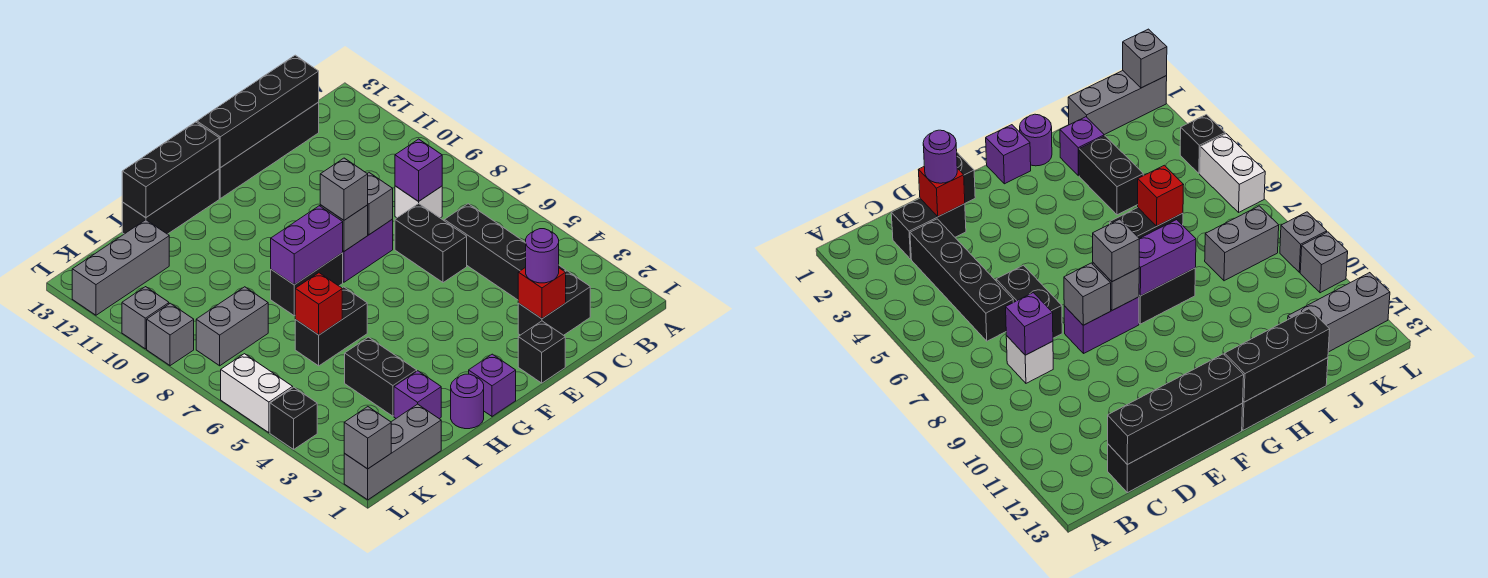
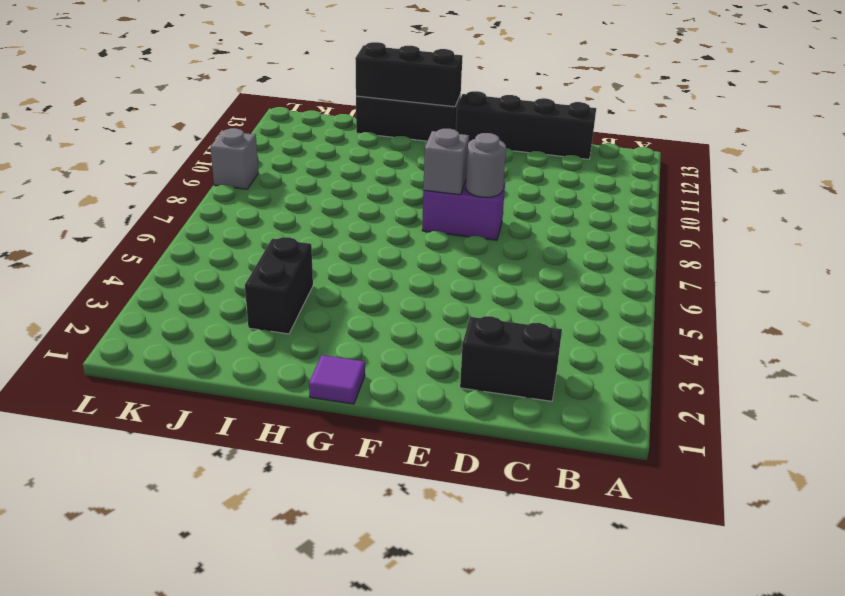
grey round brick E8 level 2 -> grey brick E8 level 2
purple tile G1 level 1 -> purple brick G1 level 1
none -> black brick C3:C6 level 1
none -> white brick C8 level 1
none -> black brick D6:D7 level 1
none -> black brick E1 level 1

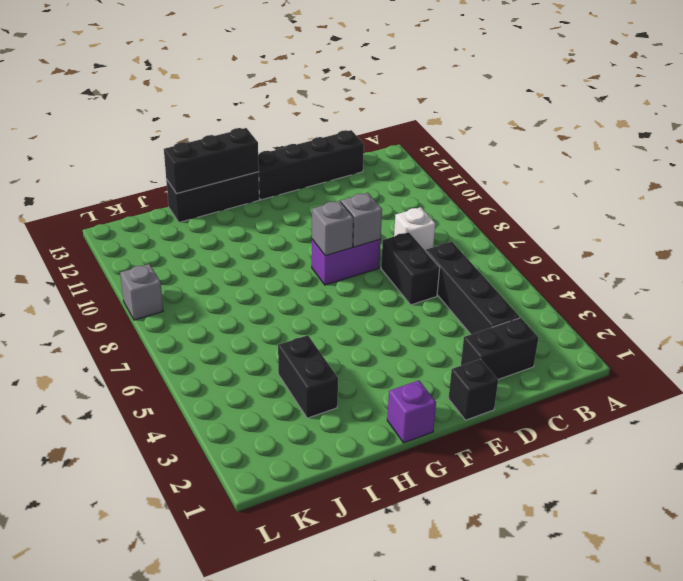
none -> black brick G8:H8 level 1
none -> purple round brick H1 level 1
none -> black brick H6:I6 level 1
none -> purple brick I2 level 1

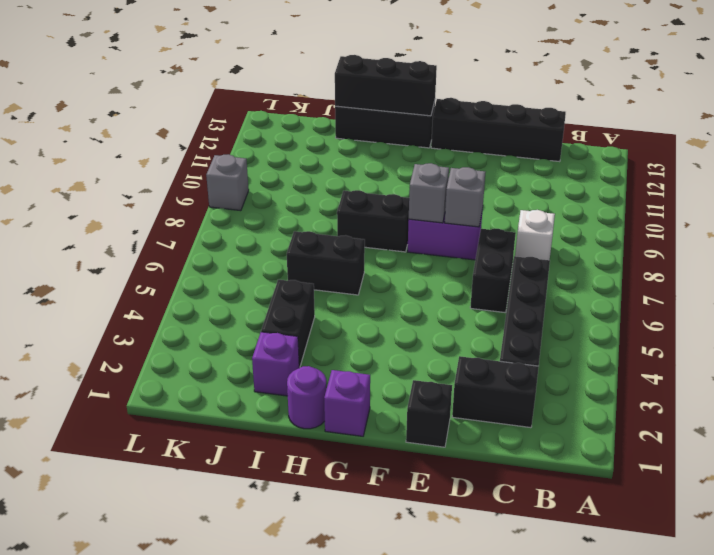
none -> grey brick J1:L1 level 1
none -> grey brick J8:K8 level 1
none -> grey brick J12:L12 level 1
none -> black brick L4 level 1

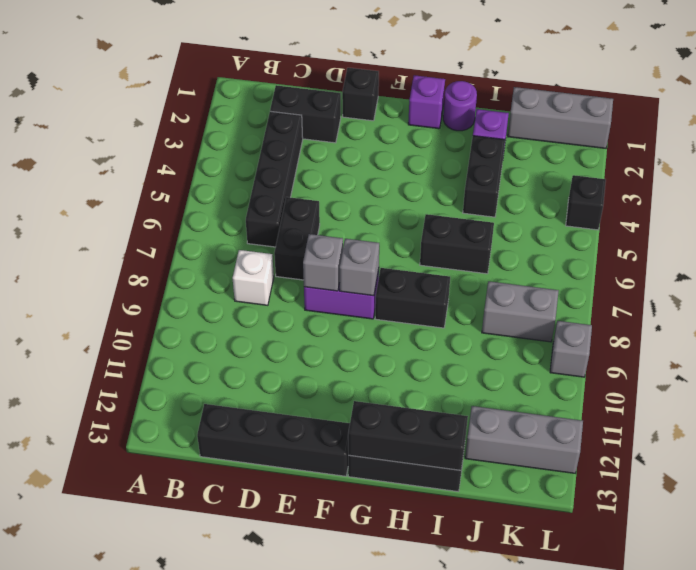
none -> white brick L5:L6 level 1
none -> grey brick L10 level 1
none -> purple brick C8 level 2
none -> black brick C13:F13 level 2

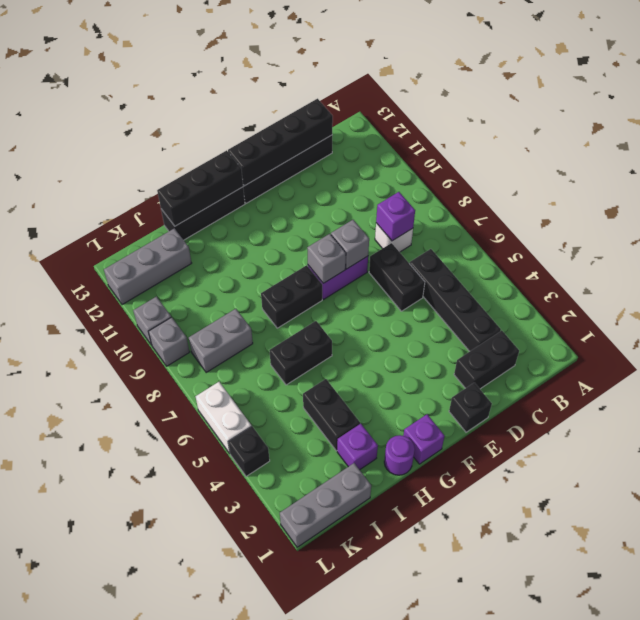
none -> red brick D2 level 2
none -> purple brick G8:H8 level 2
none -> red brick I6 level 2
none -> grey brick L1 level 2

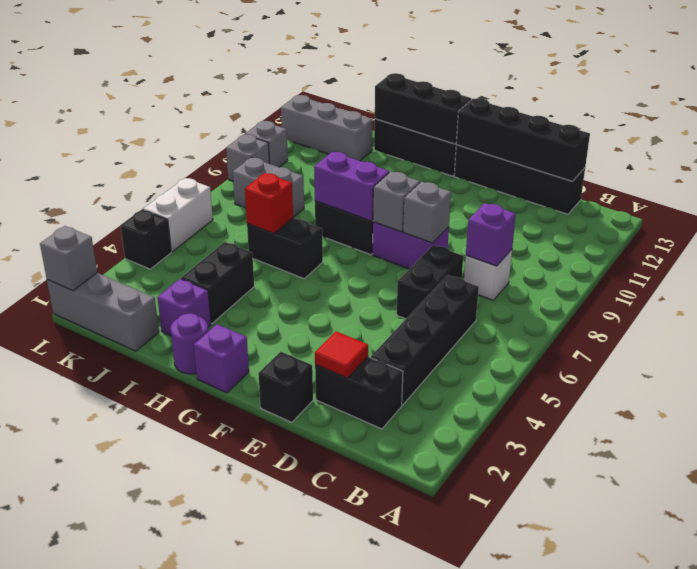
red tile D2 level 2 -> red brick D2 level 2
none -> purple round brick D2 level 3
none -> grey brick F8 level 3

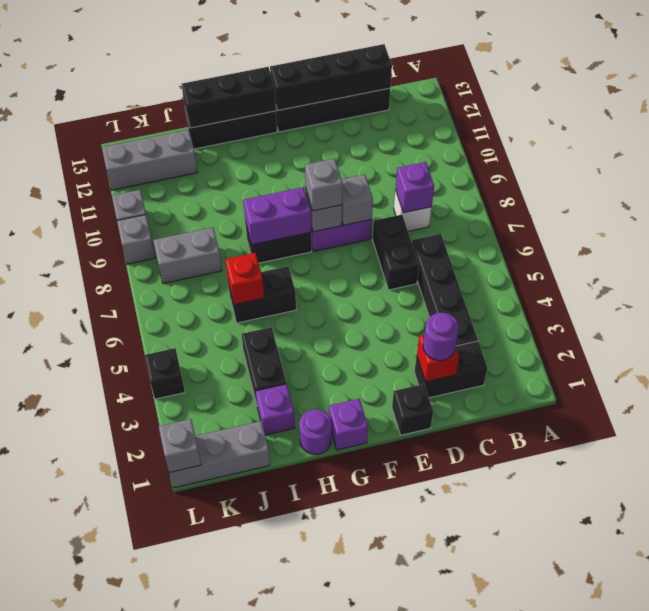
none -> white brick L5:L6 level 1

